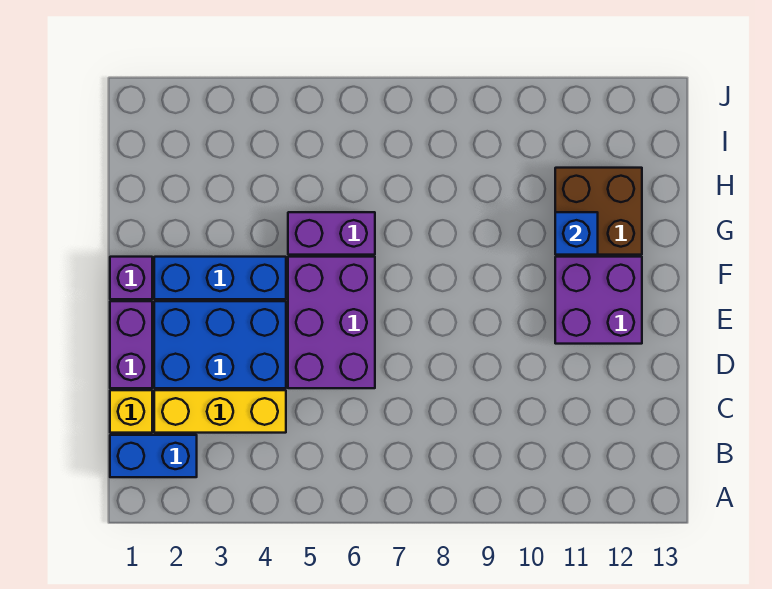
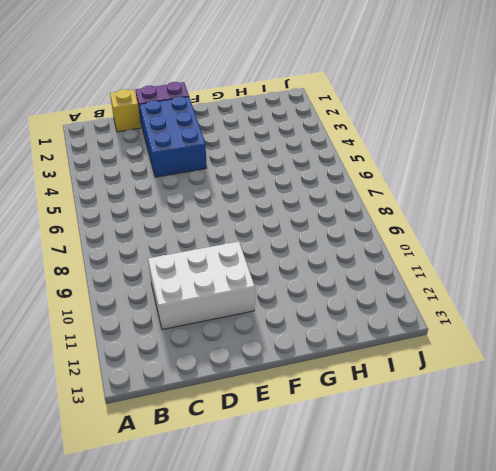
white brick C10:E11 level 1 -> purple brick E11:F12 level 1
none -> blue brick B1:B2 level 1
none -> yellow brick C2:C4 level 1
none -> purple brick D5:F6 level 1

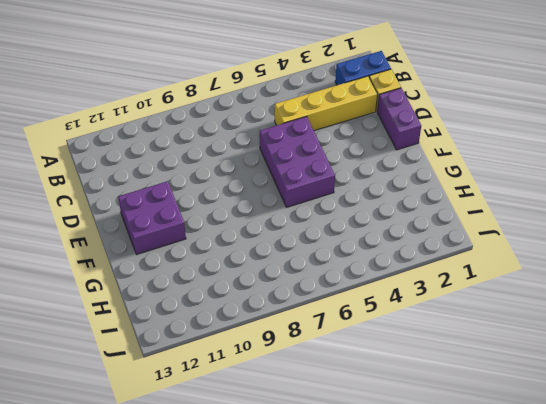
yellow brick C2:C5 level 1 -> yellow brick C2:C4 level 1
none -> blue brick D2:E4 level 1
none -> purple brick F1 level 1
none -> blue brick F2:F4 level 1

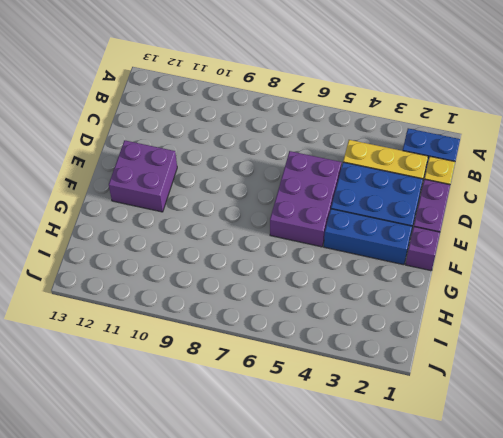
none -> purple brick G5:G6 level 1
none -> brown brick G11:H12 level 1
none -> blue brick G11 level 2

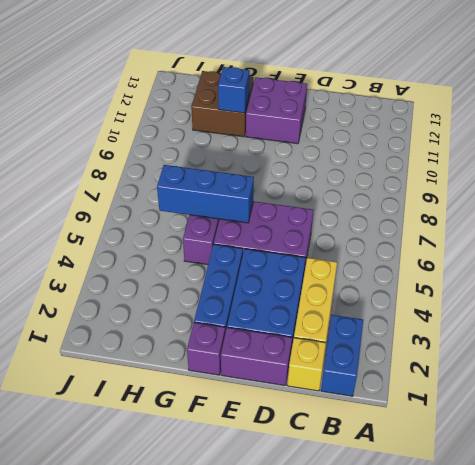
blue brick F6:H6 level 2 -> none

